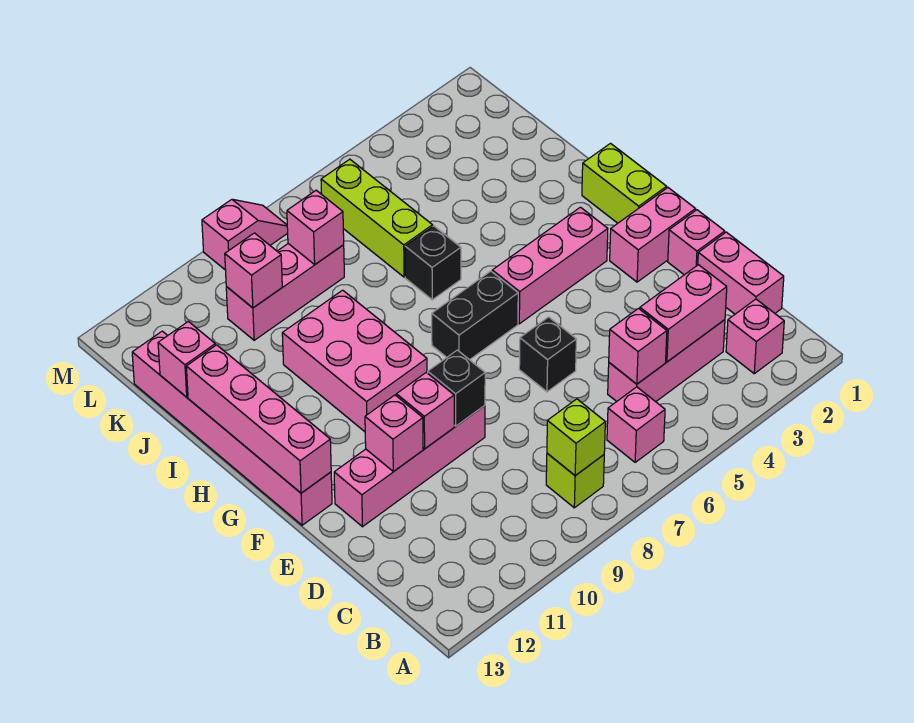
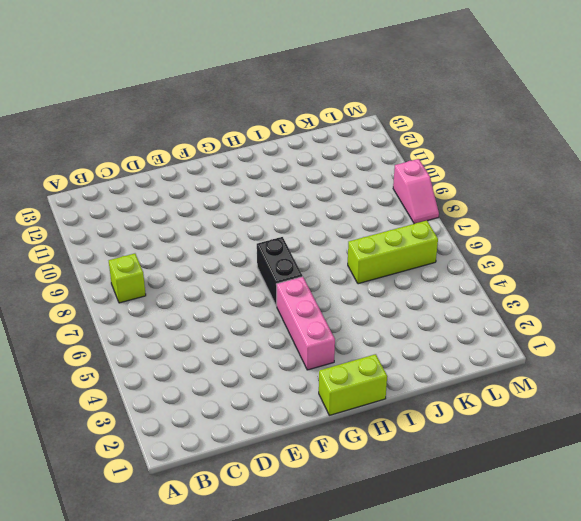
none -> pink brick B2 level 1
none -> pink brick B6 level 1
none -> pink brick C1:D1 level 1

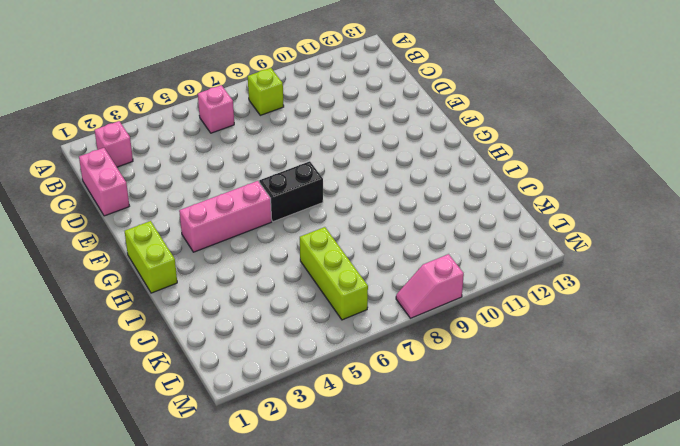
none -> pink brick C3:C5 level 1
none -> pink brick E1 level 1
none -> black brick E6 level 1

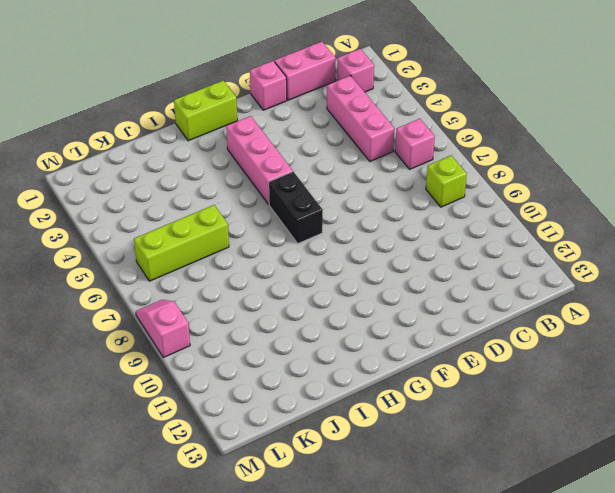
none -> black brick E6 level 1
none -> pink brick E9:E12 level 1
none -> pink brick F1:F2 level 1

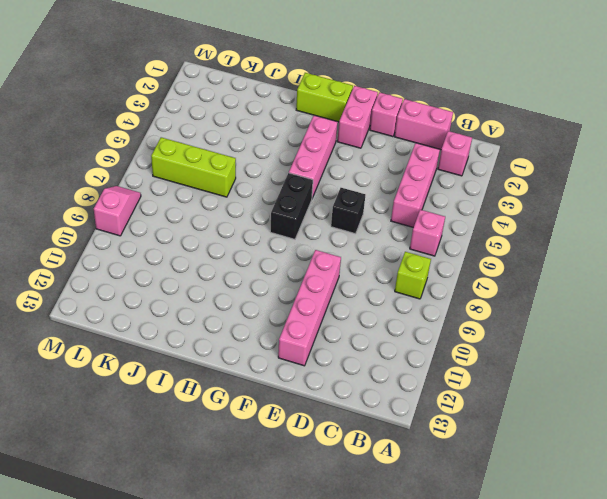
none -> pink brick F13:K13 level 1
none -> pink brick G9:I10 level 1
none -> black brick I6 level 1

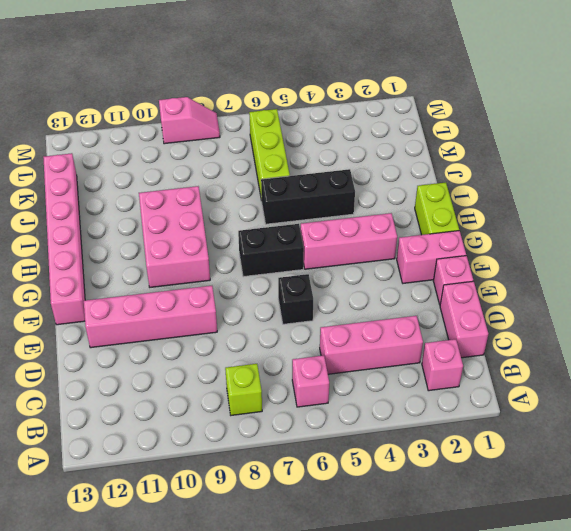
black brick I4:I6 level 1 -> black brick I6 level 1
none -> pink brick K8:K10 level 1
none -> lime brick B8 level 2
none -> pink brick C3:C4 level 2

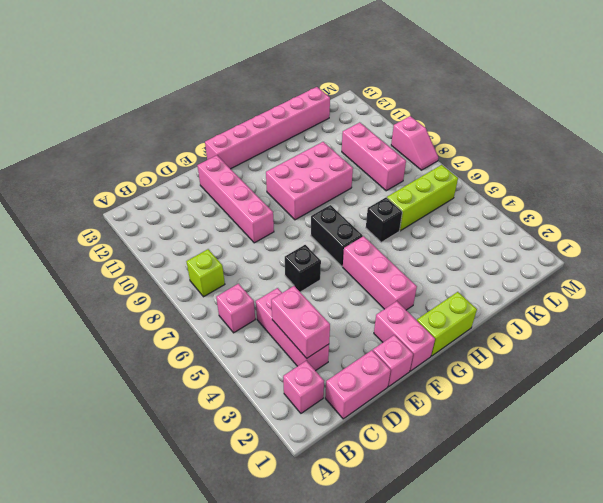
none -> lime brick B8 level 2
none -> pink brick C5 level 2
none -> black brick E9 level 2

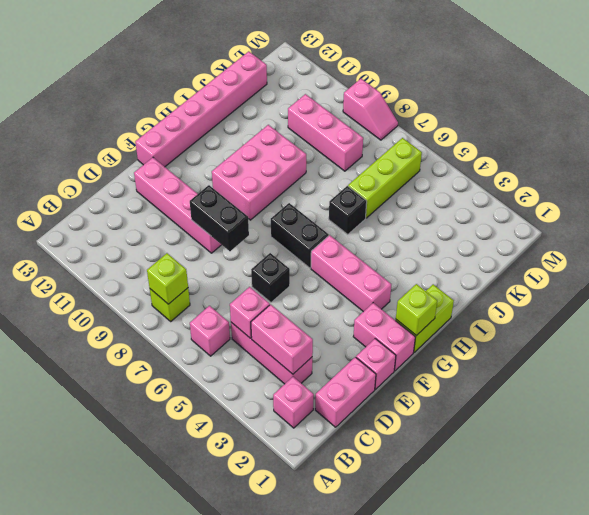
black brick E8:E9 level 2 -> black brick E9 level 2
lime brick G1 level 2 -> none
none -> pink brick E10 level 2
none -> pink brick E11 level 2
none -> pink brick F13:I13 level 2

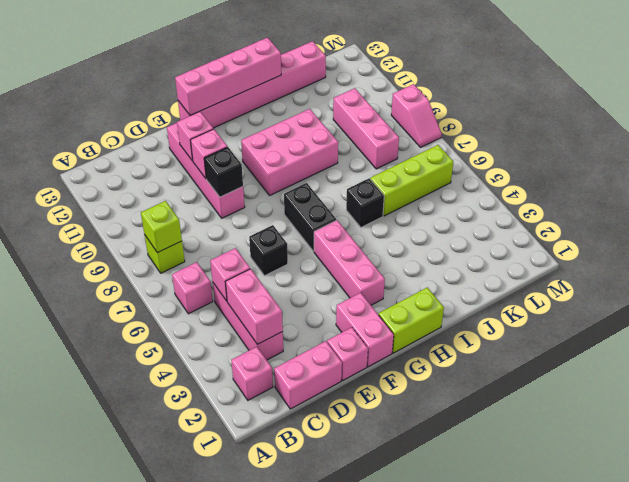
none -> pink brick J13 level 2
none -> pink brick K8 level 2
none -> pink brick K10 level 2

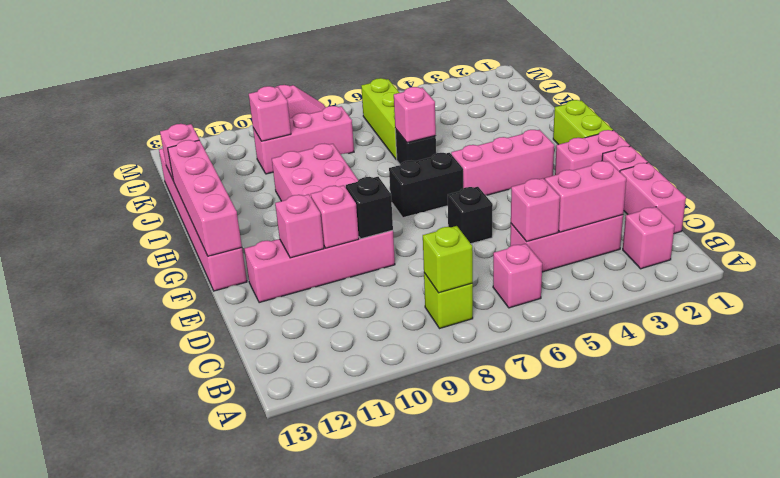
pink brick I6 level 2 -> pink brick K8 level 2

